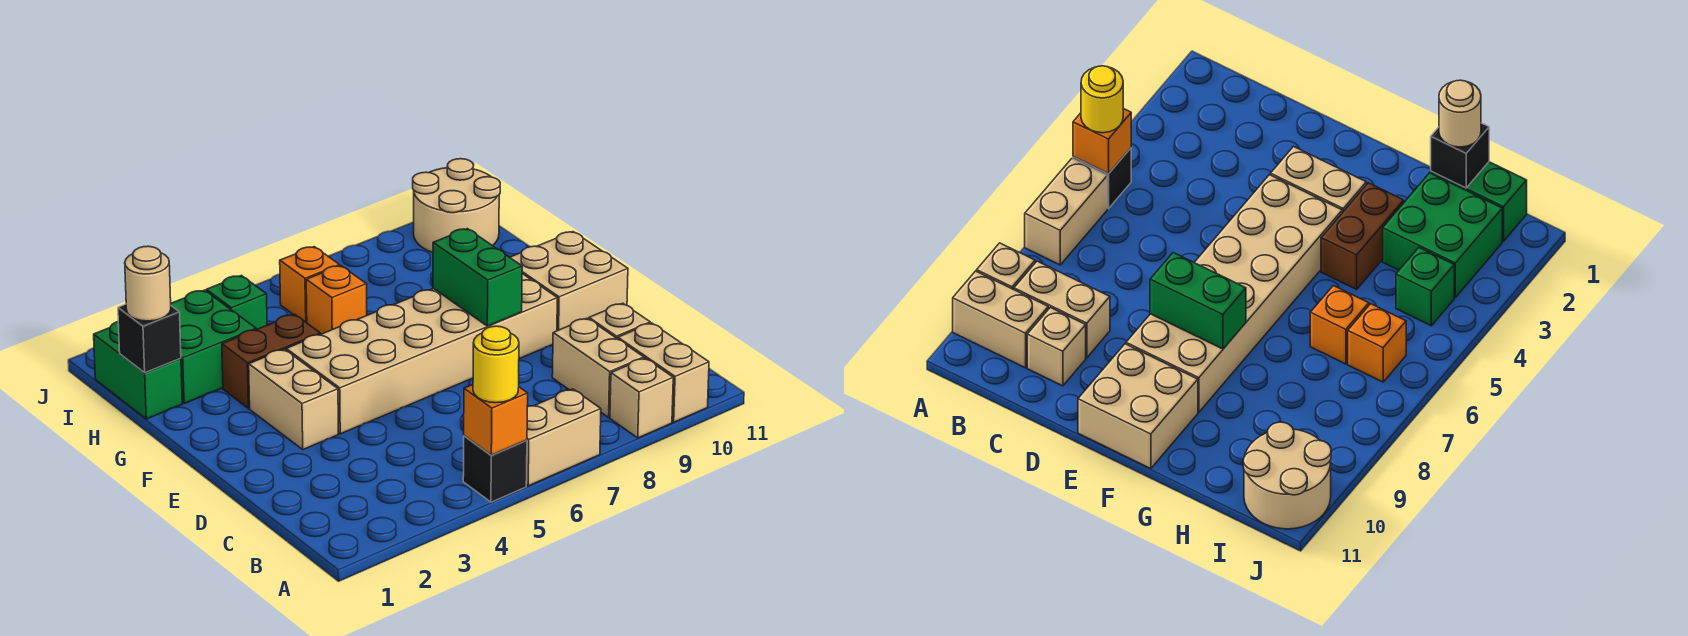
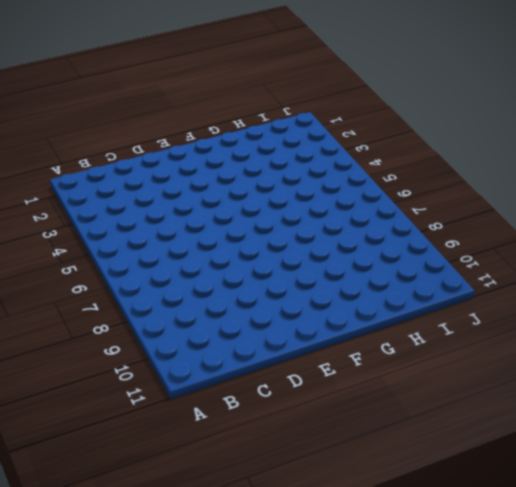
none -> black brick A5 level 1
none -> tan brick A6:A7 level 1
none -> tan brick A9 level 1

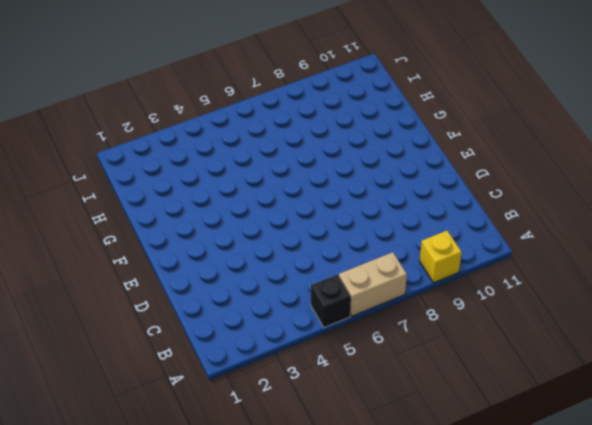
yellow brick A9 level 1 -> tan brick A9 level 1
none -> tan brick A10:B10 level 1
none -> tan brick B9:C9 level 1
none -> tan brick C10 level 1

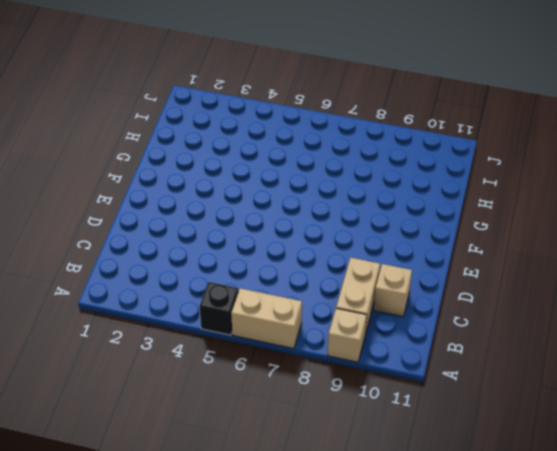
none -> tan brick A10:B10 level 1
none -> tan brick E3:F3 level 1
none -> tan brick E4:F9 level 1

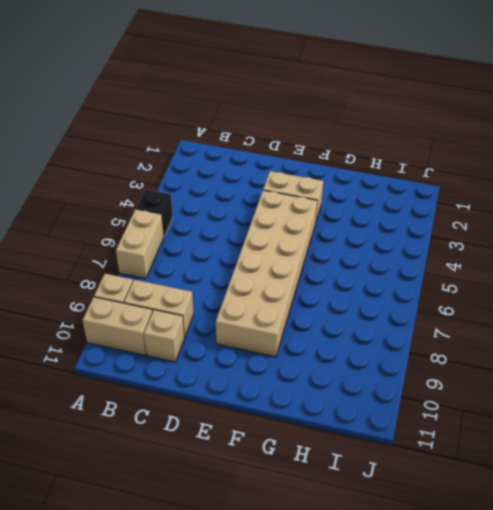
none -> tan brick E10:F11 level 1
none -> brown brick G3:G4 level 1
none -> green brick H1:I1 level 1

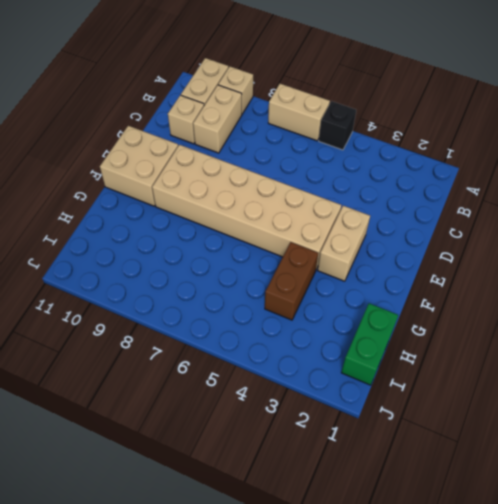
brown brick G4:H4 level 1 -> brown brick G3:G4 level 1
none -> green brick H2:I3 level 1
none -> orange brick H6 level 1
none -> green brick I4 level 1

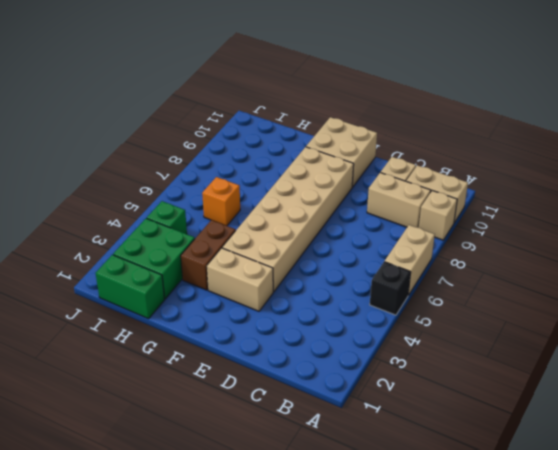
none -> orange brick I6 level 1
none -> tan round brick I10:J11 level 1
none -> orange brick A5 level 2

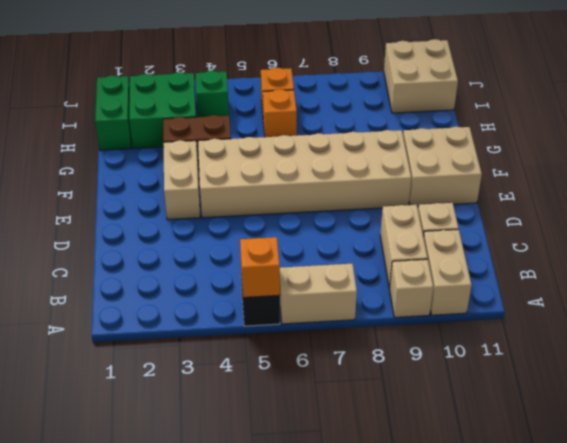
tan brick I10:J11 level 1 -> tan round brick I10:J11 level 1
none -> green brick E8:F8 level 2
none -> black brick H1 level 2
none -> yellow round brick A5 level 3

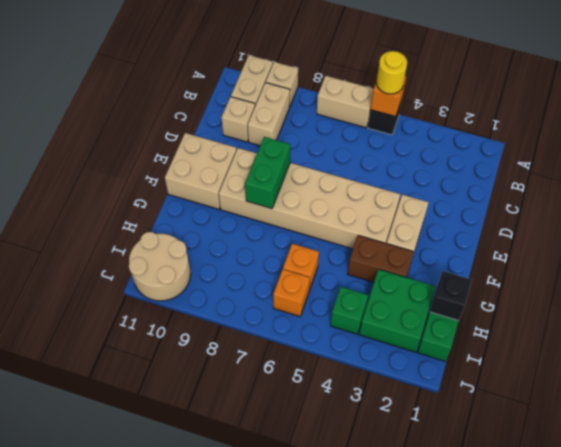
none -> tan round brick H1 level 3

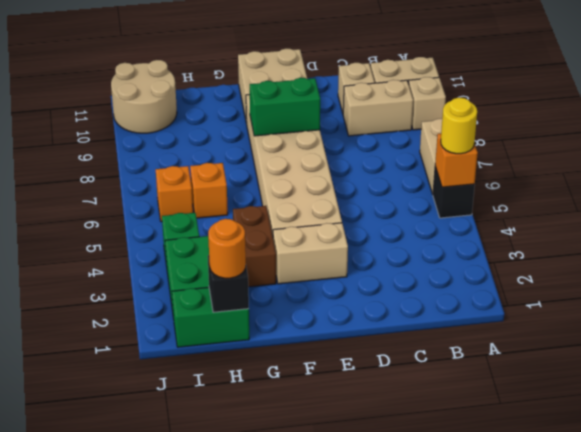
orange round brick H1 level 3 -> tan round brick H1 level 3

